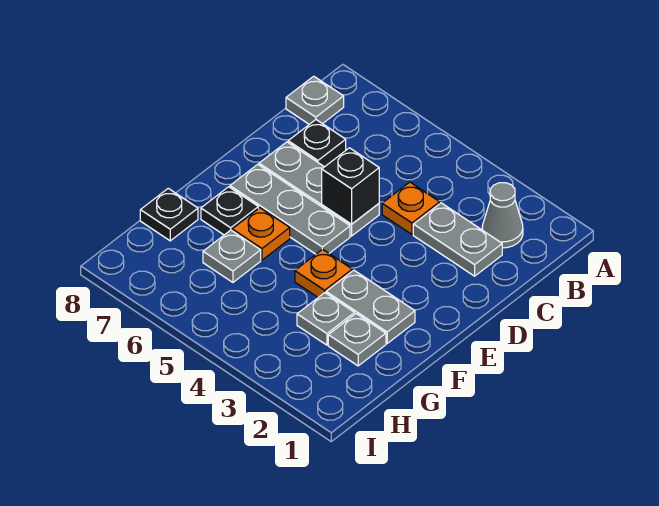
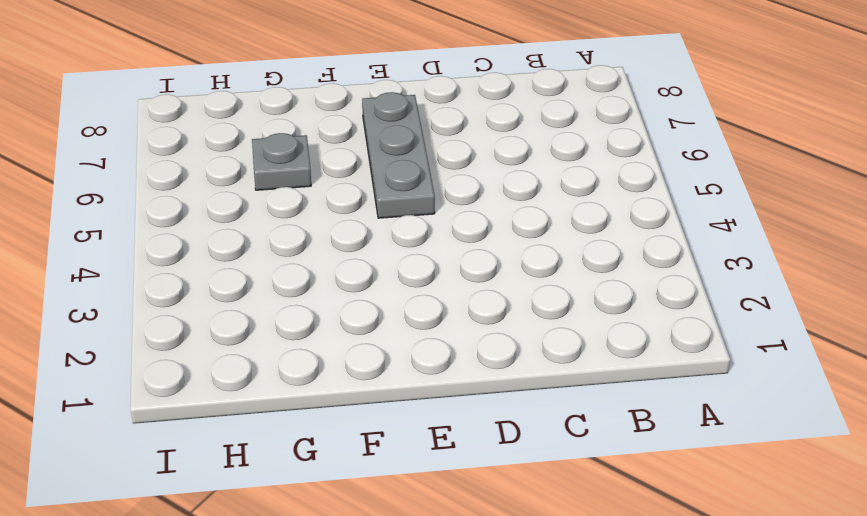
none -> grey cone B2 level 1
none -> grey plate B8 level 1
none -> grey plate C2:C3 level 1

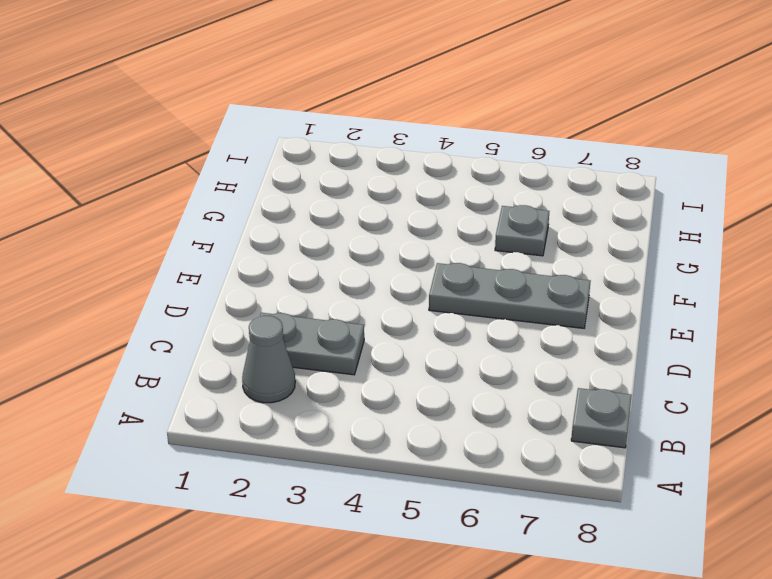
none -> orange plate C4 level 1
none -> black plate C7 level 1
none -> grey plate D5:D7 level 1

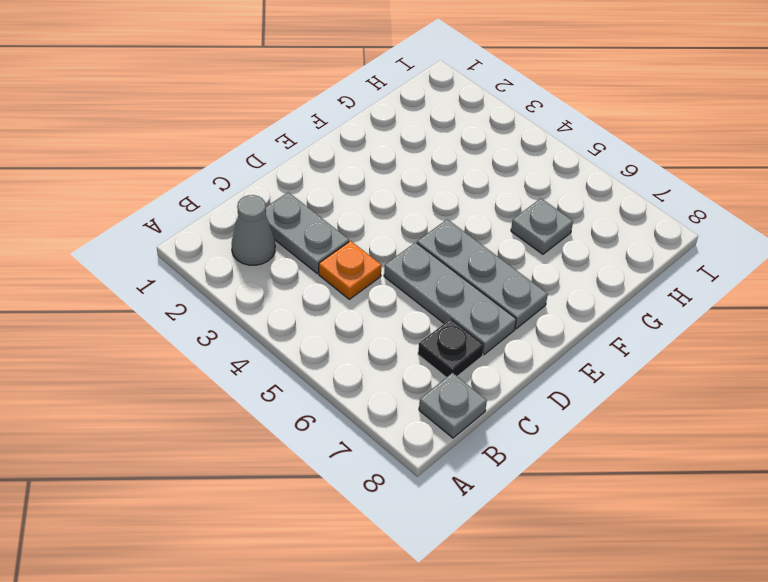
none -> grey plate F2:F3 level 1
none -> orange plate F4 level 1
none -> orange plate F6 level 1

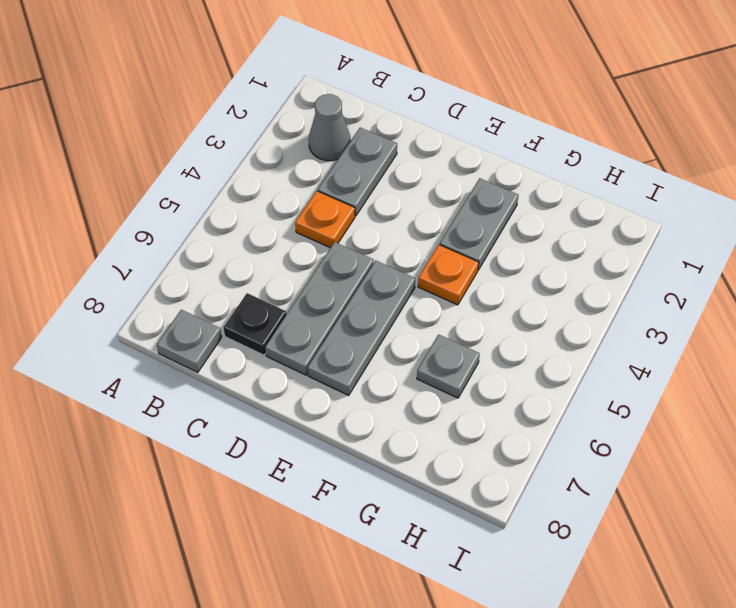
none -> orange plate F6 level 1
none -> black plate F7 level 1
none -> grey plate G2 level 1

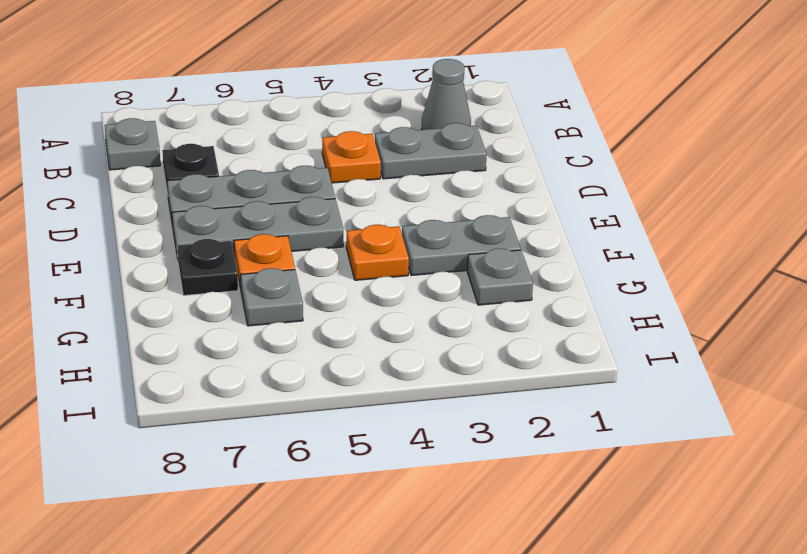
none -> grey plate G3 level 1
none -> black plate G8 level 1
none -> black brick D5 level 2

